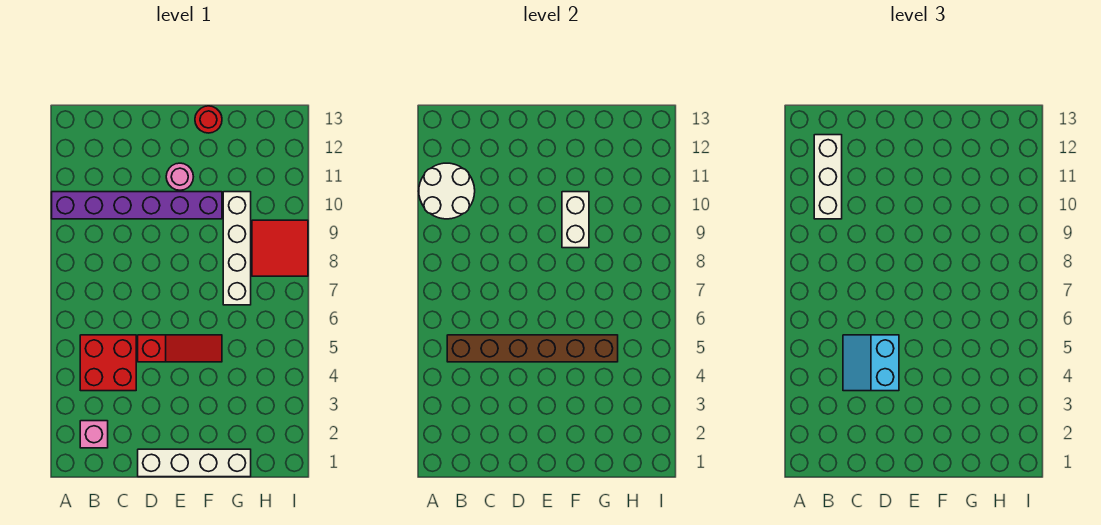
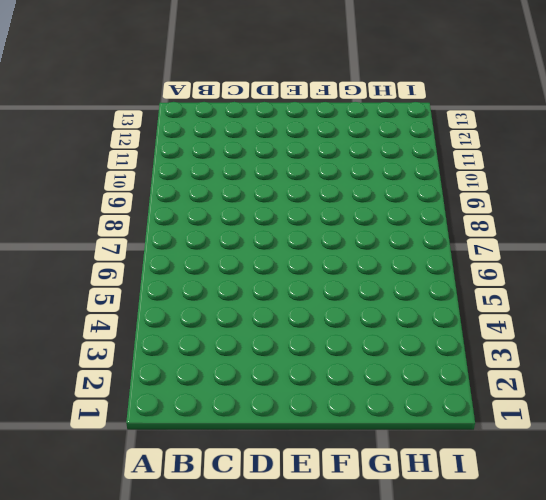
none -> purple brick A10:F10 level 1
none -> pink brick B2 level 1
none -> red brick B4:C5 level 1

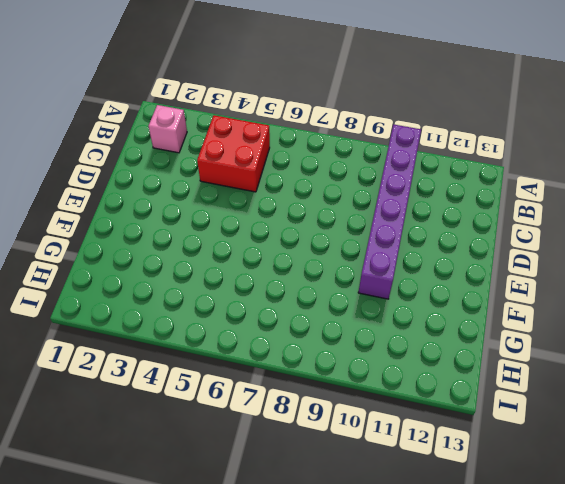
none -> white brick D1:G1 level 1
none -> red slope D5:F5 level 1 top D
none -> pink round brick E11 level 1

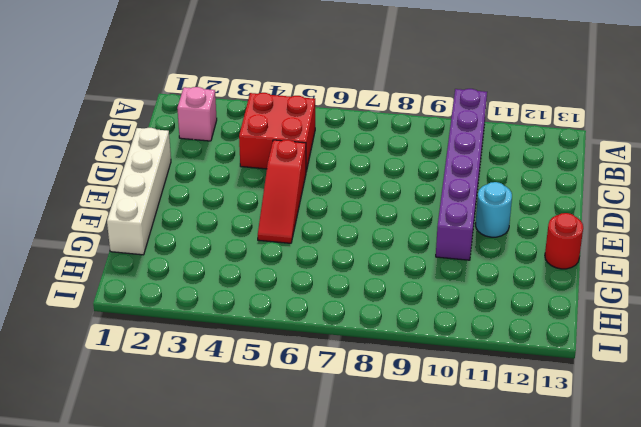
cyan round brick E11 level 1 -> pink round brick E11 level 1
none -> white brick G7:G10 level 1
none -> red tile H8:I9 level 1
none -> white round brick A10:B11 level 2

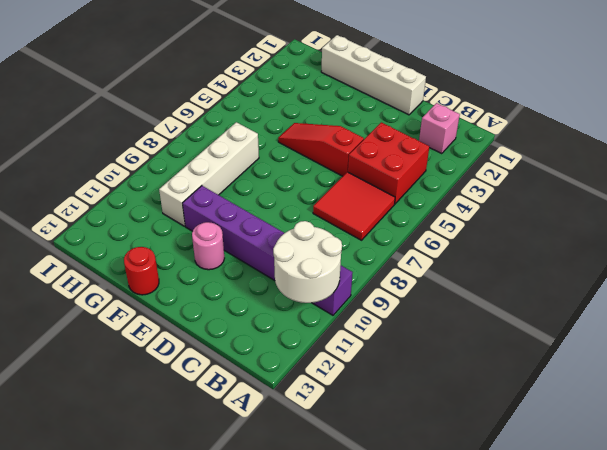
red tile B6:C7 level 1 -> red tile H8:I9 level 1
none -> brown brick B5:G5 level 2
none -> white brick F9:F10 level 2
none -> white brick B10:B12 level 3

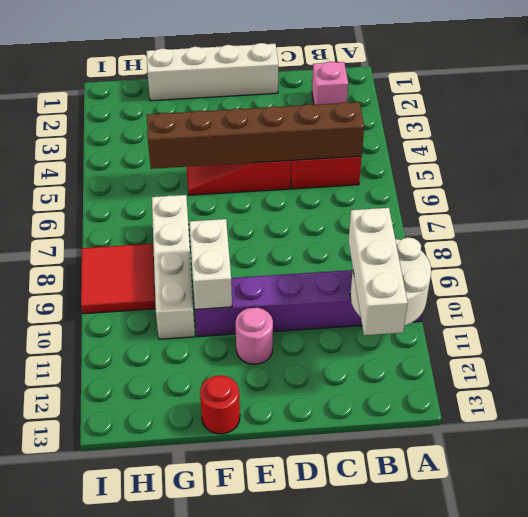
none -> cyan slope C4:D5 level 3 top D

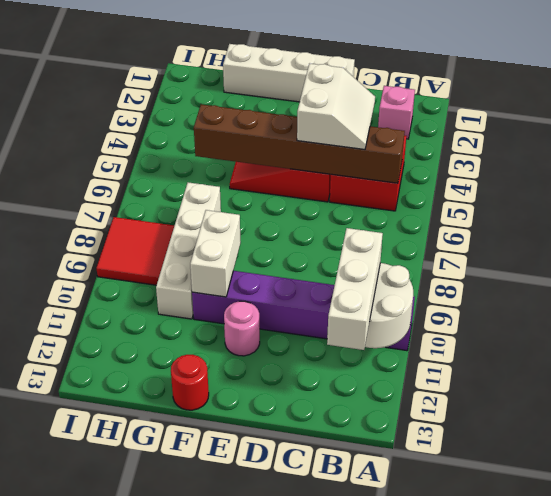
white slope C4:D5 level 3 top D -> cyan slope C4:D5 level 3 top D

